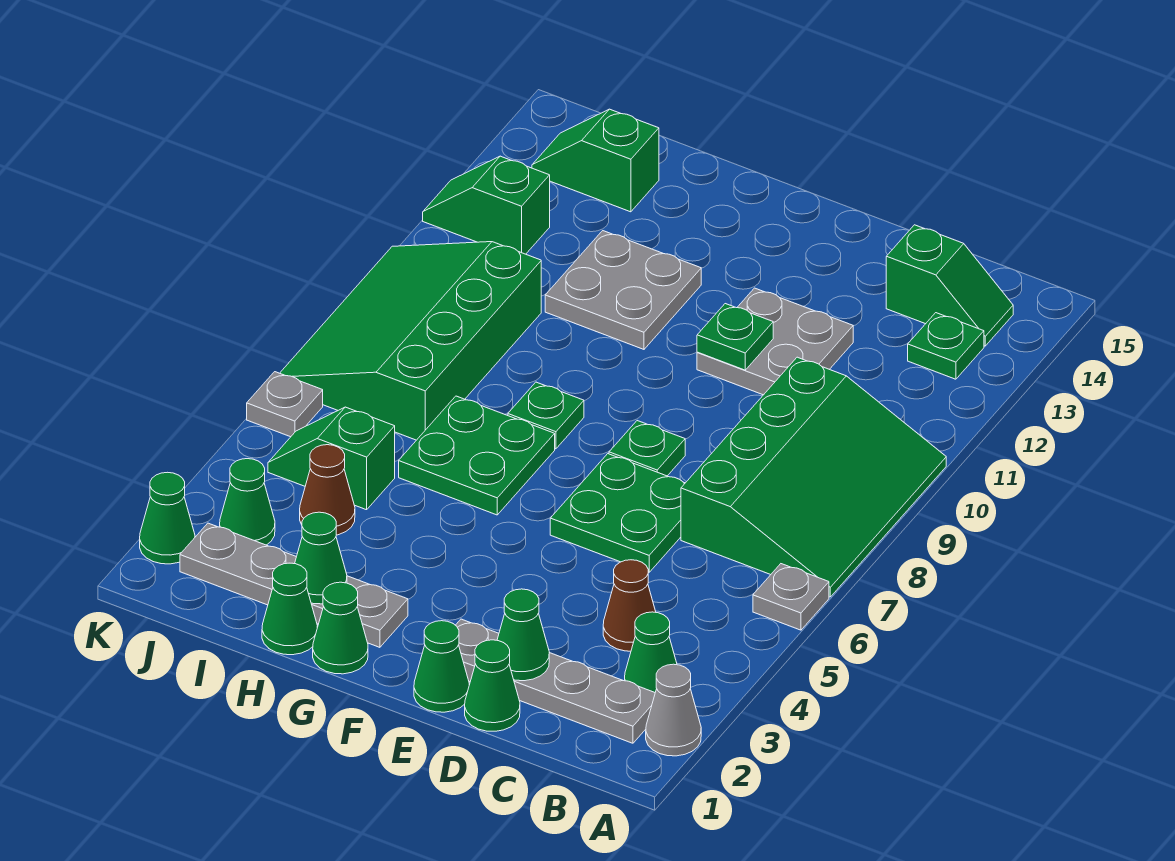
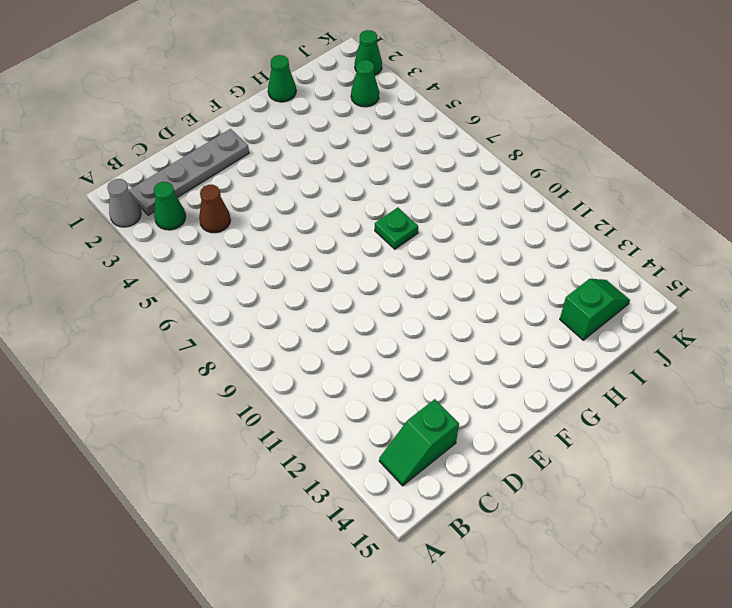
none -> grey plate A6 level 1
none -> green slope A7:C10 level 1 top C
none -> green plate B13 level 1
none -> green cone D1 level 1

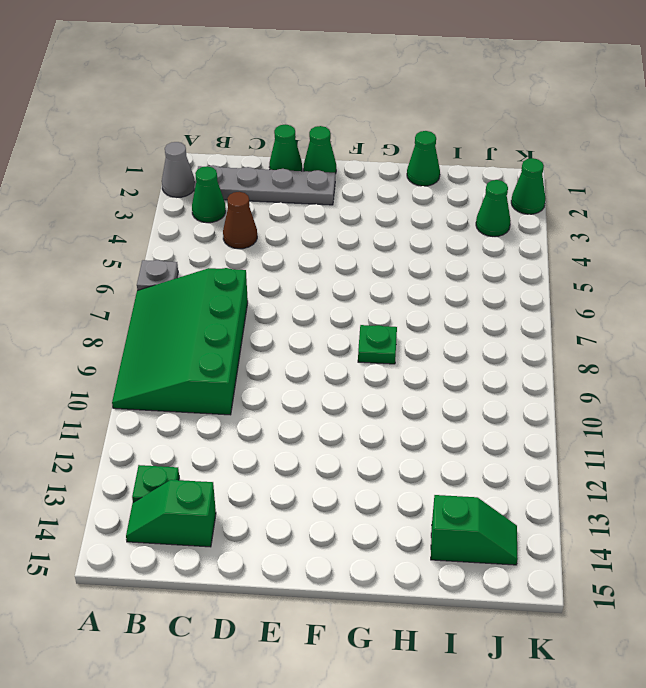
none -> green plate D6:E7 level 1
none -> grey plate D11:E12 level 1
none -> green plate E8 level 1
none -> green cone G1 level 1

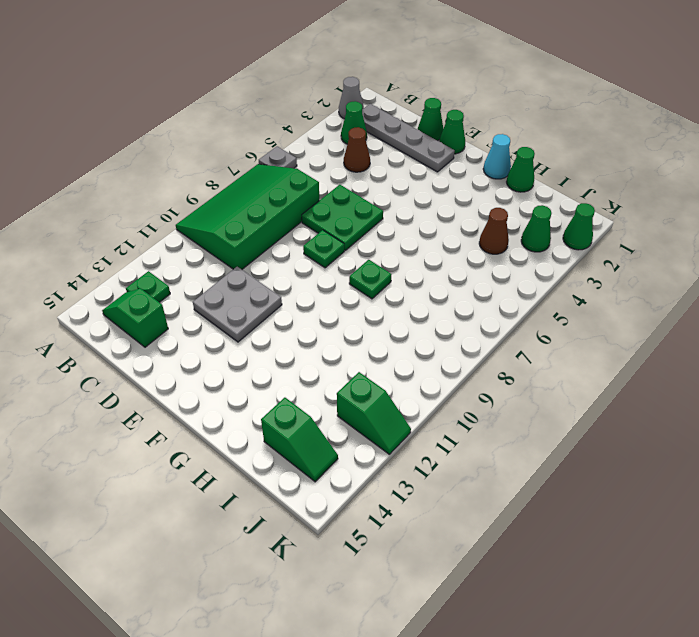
cyan cone G1 level 1 -> green cone G1 level 1
none -> grey plate G2:J2 level 1
none -> green plate G6:H7 level 1
none -> grey plate G11:H12 level 1
none -> green slope I5:J5 level 1 top I

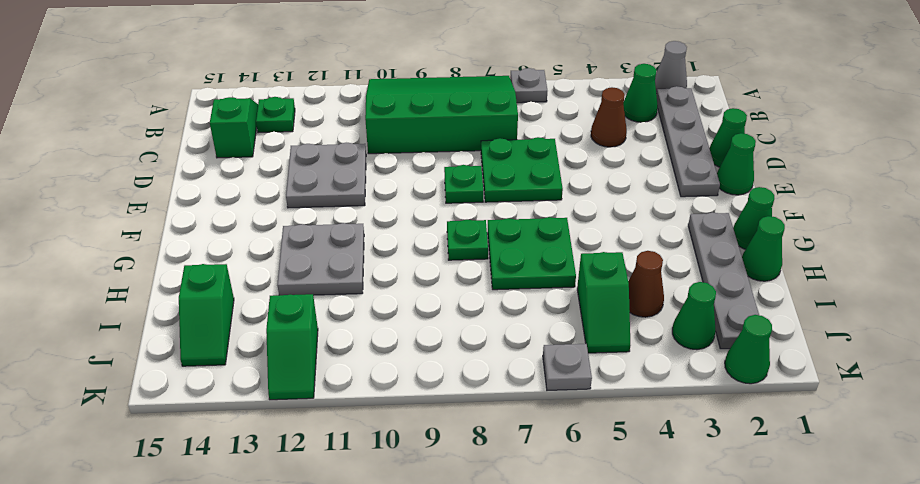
none -> green slope I7:K10 level 1 top I
none -> green cone D2 level 2
none -> green plate E11 level 2
none -> green cone H2 level 2

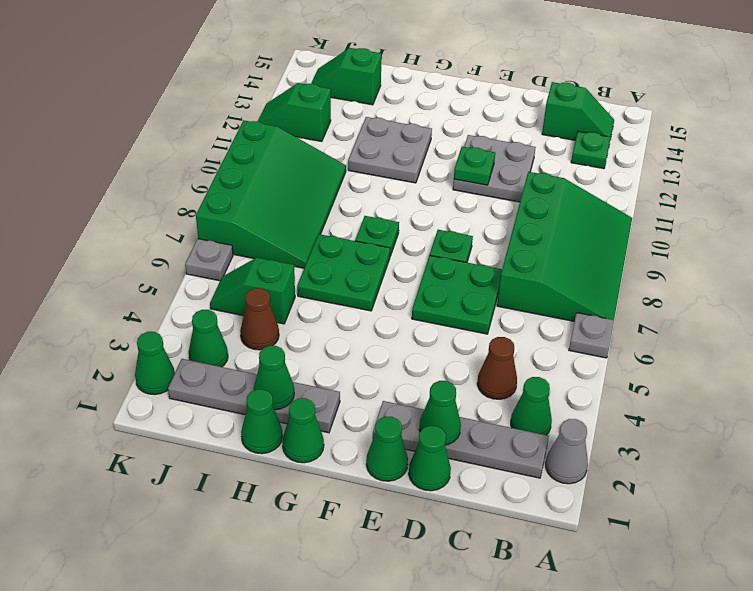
green slope I7:K10 level 1 top K -> green slope I7:K10 level 1 top I

